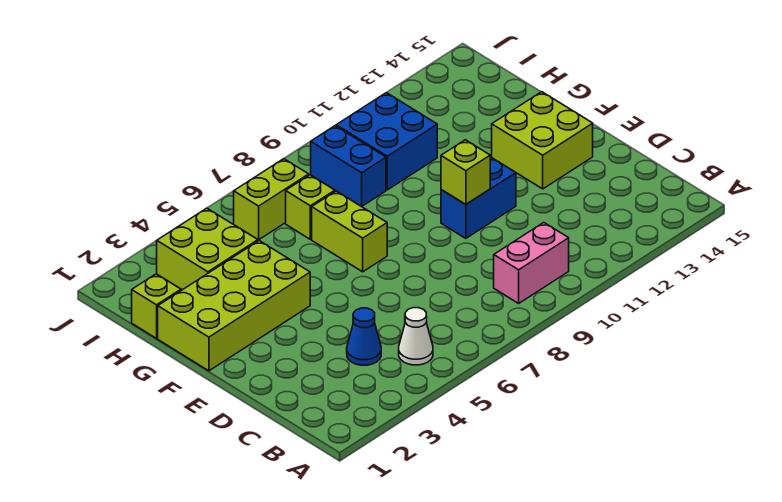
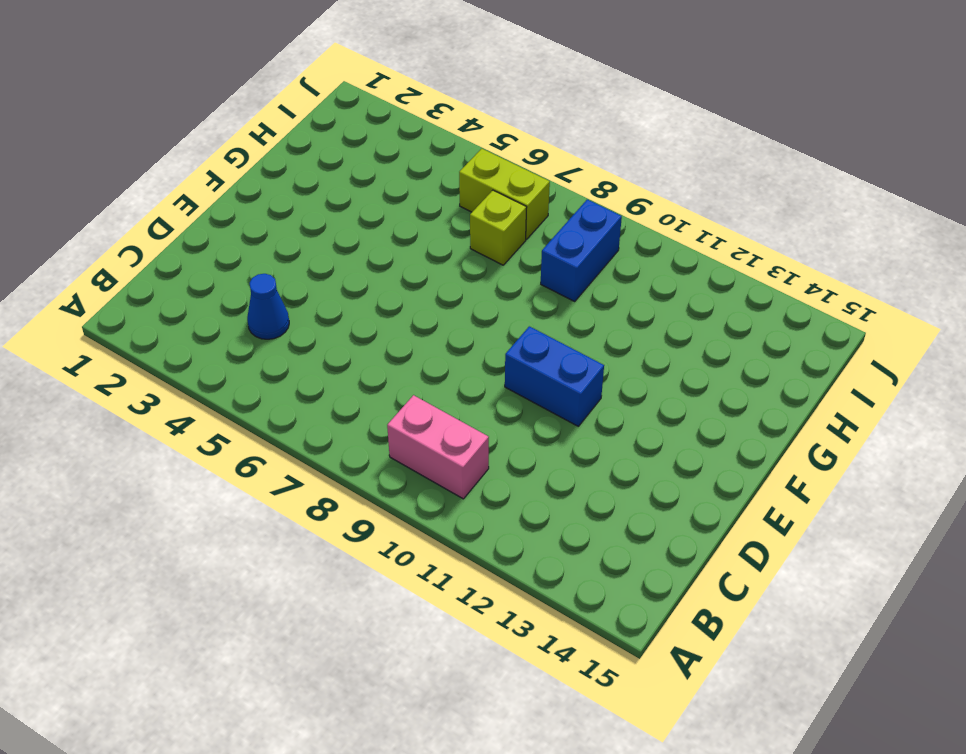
none -> white cone B5 level 1
none -> lime brick E13:F14 level 1
none -> lime brick F1:G4 level 1

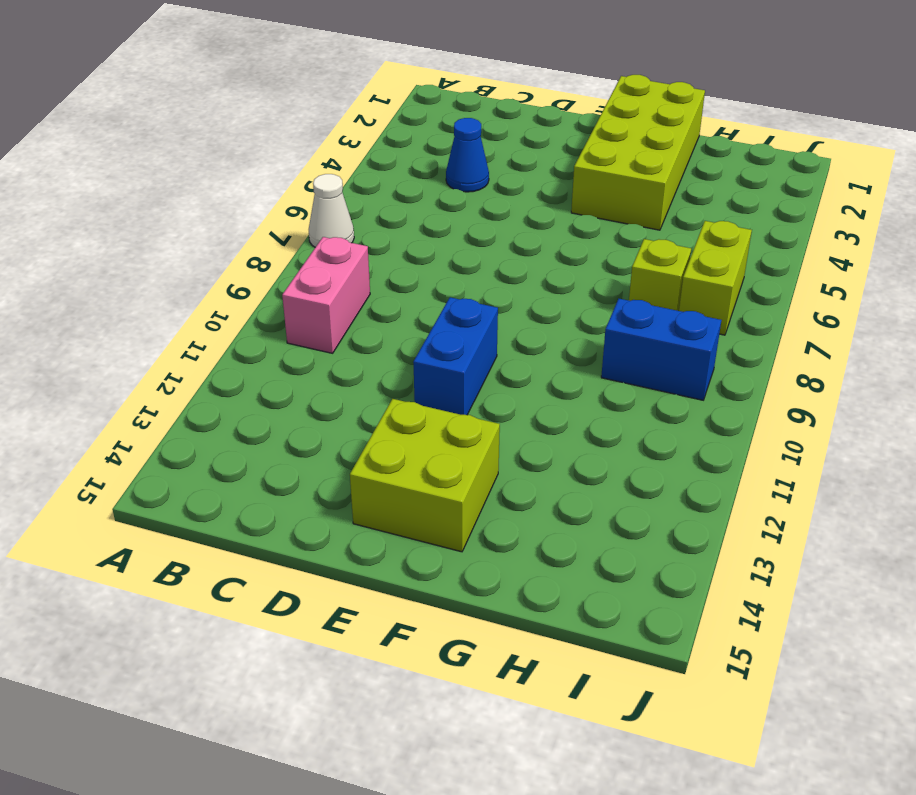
white cone A7 level 1 -> white cone B5 level 1
none -> lime brick F7:G7 level 1
none -> lime brick H1 level 1
none -> lime brick H3:I4 level 1

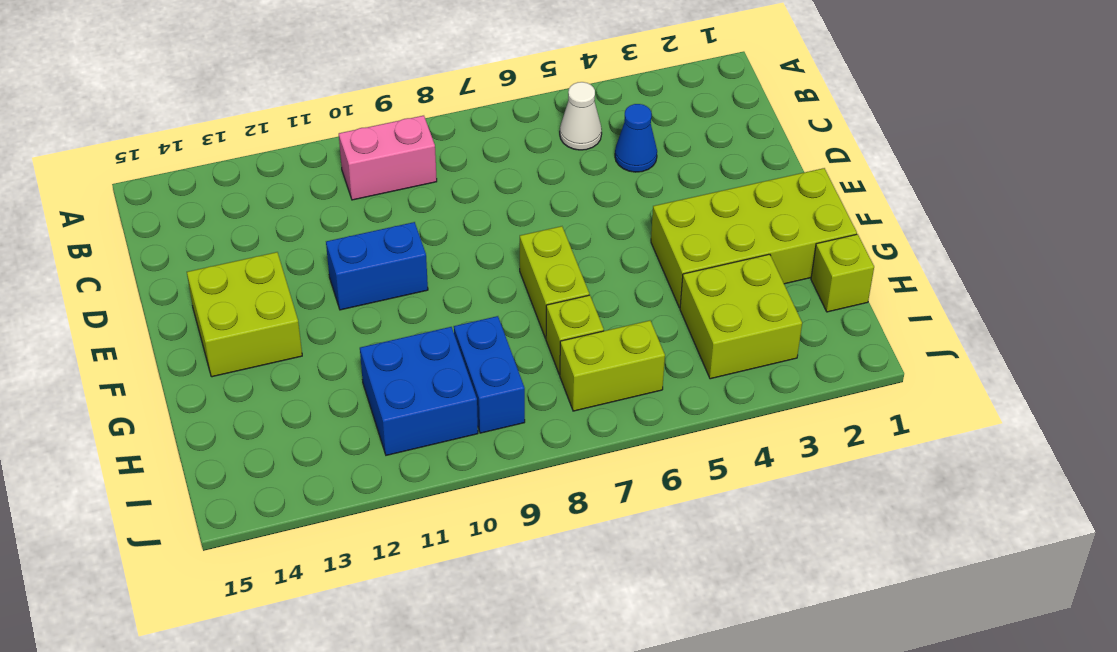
none -> lime brick E10 level 2

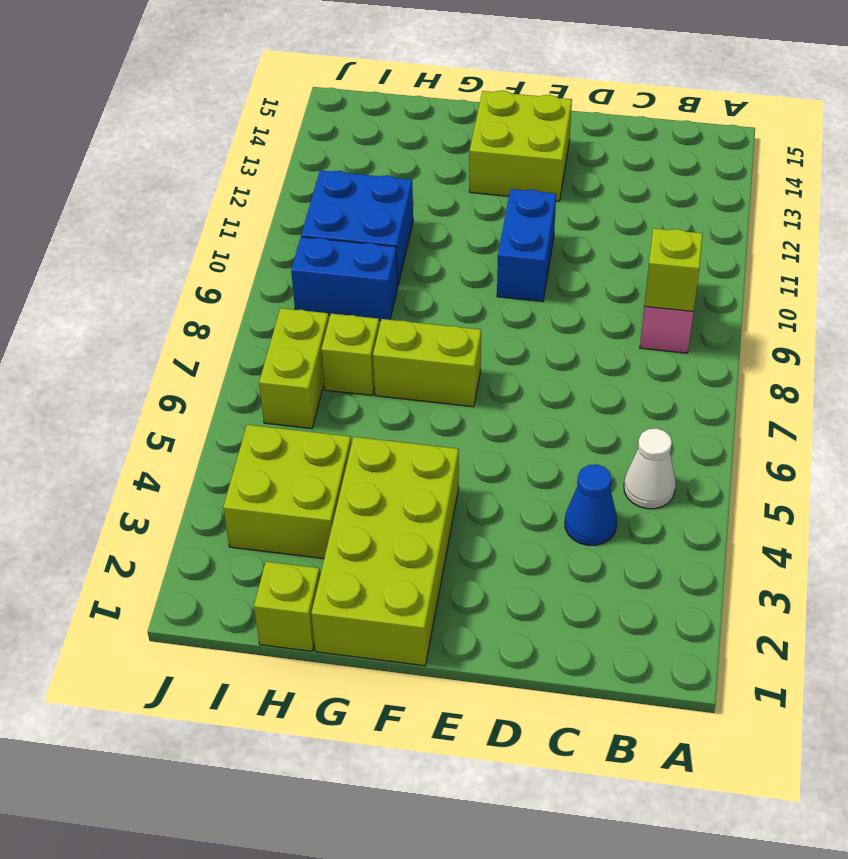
lime brick B9 level 2 -> lime brick E10 level 2

